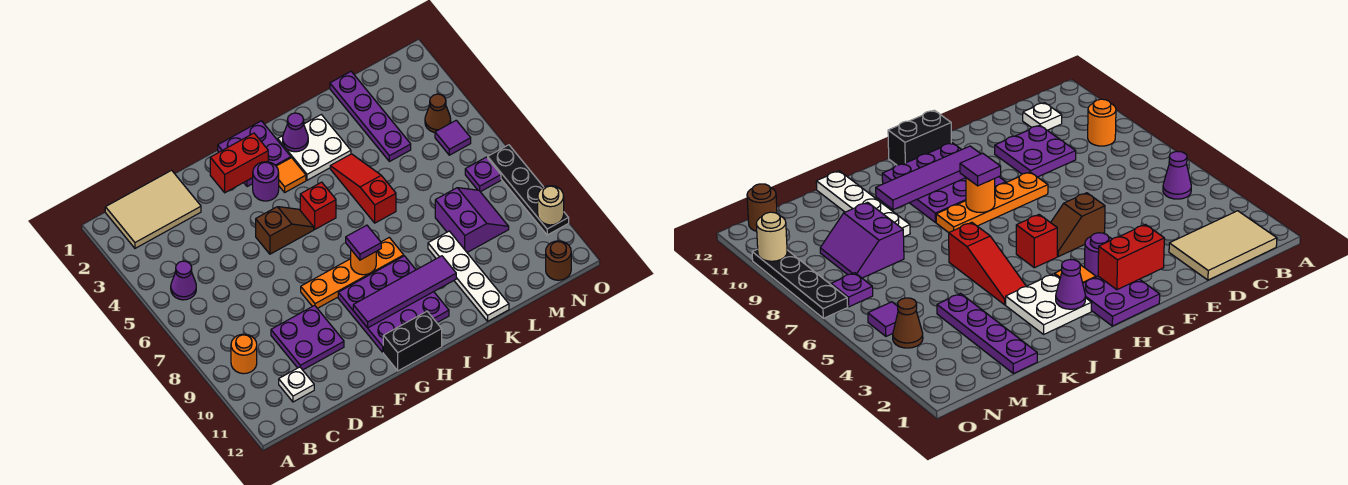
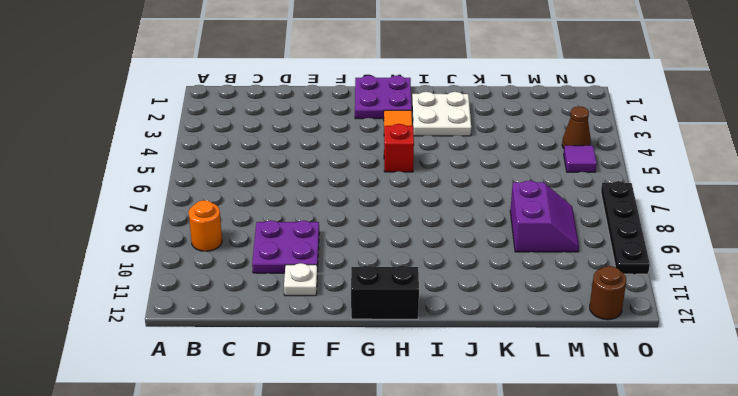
white plate E11 level 1 -> white plate C11 level 1
none -> tan tile B1:D2 level 1
none -> purple cone B5 level 1
none -> brown slope F5:G5 level 1 top F

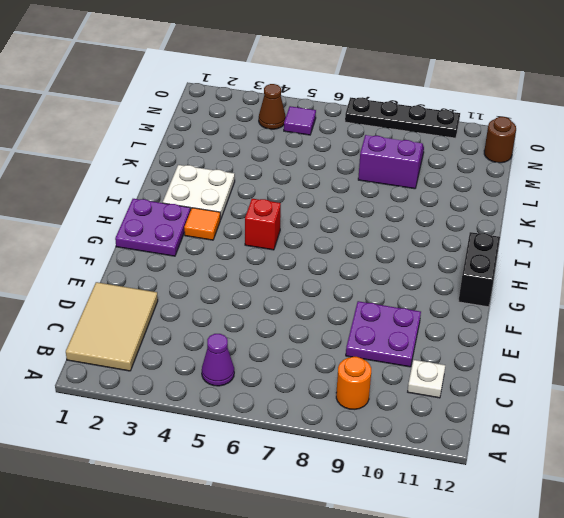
none -> brown slope F5:G5 level 1 top F
none -> orange plate F8:I8 level 1
none -> purple round brick G3 level 1

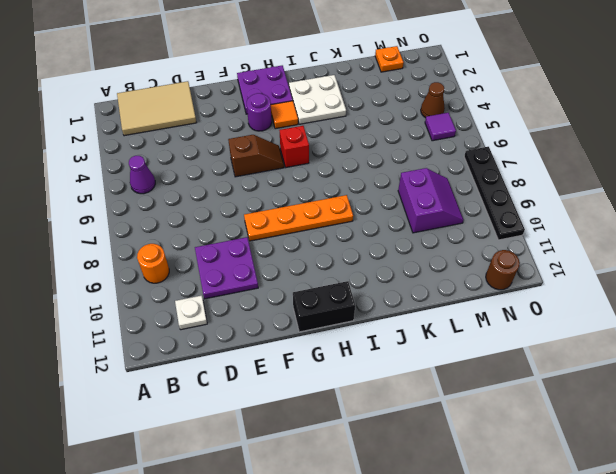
orange plate M1 level 1 -> none
none -> purple plate G9:I11 level 1
none -> red slope J4:J6 level 1 top 6
none -> white plate K9:K12 level 1

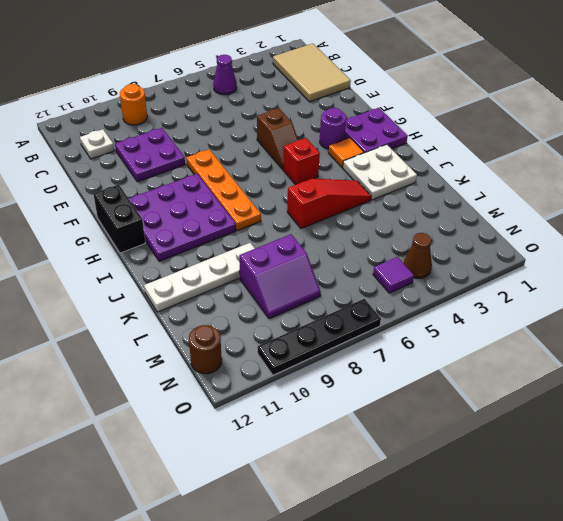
none -> purple plate L1:L4 level 1
none -> purple plate N7 level 1
none -> red brick F2:G2 level 2

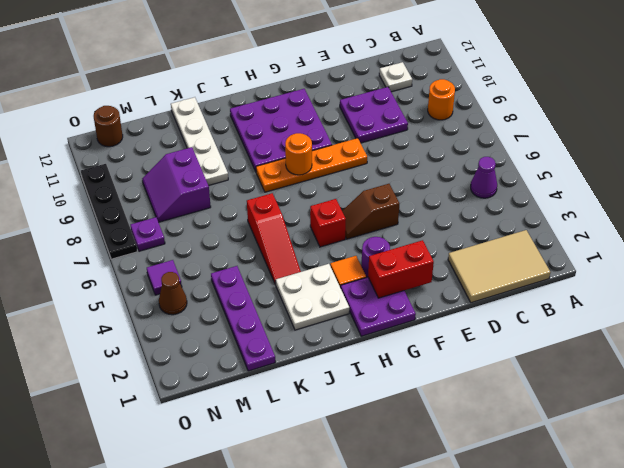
none -> black brick G12:H12 level 1
none -> purple tile G10:J10 level 2
none -> purple cone I2 level 2

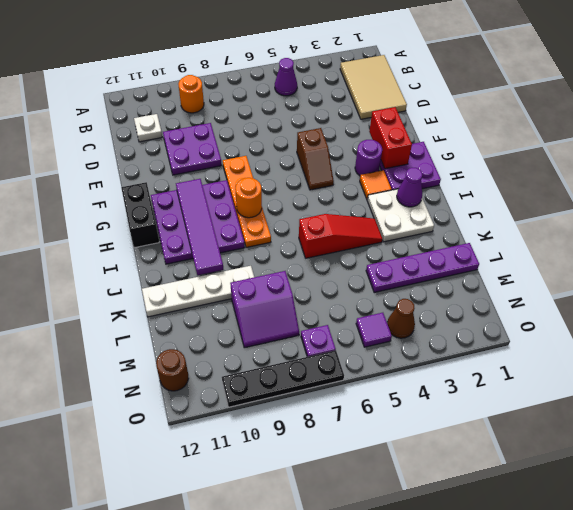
none -> red brick H5 level 1
none -> tan round brick O10 level 2
none -> purple tile H8 level 3

